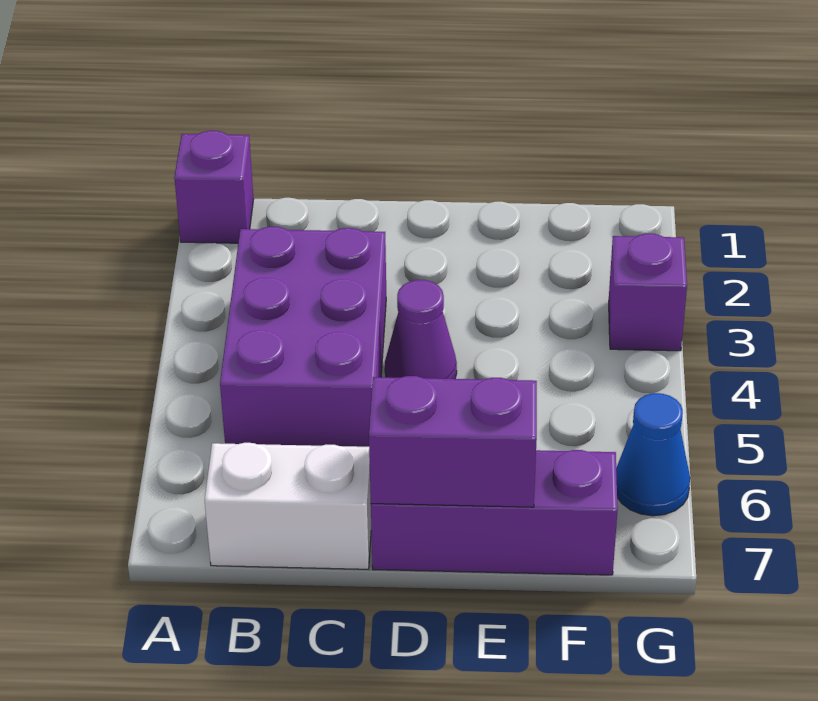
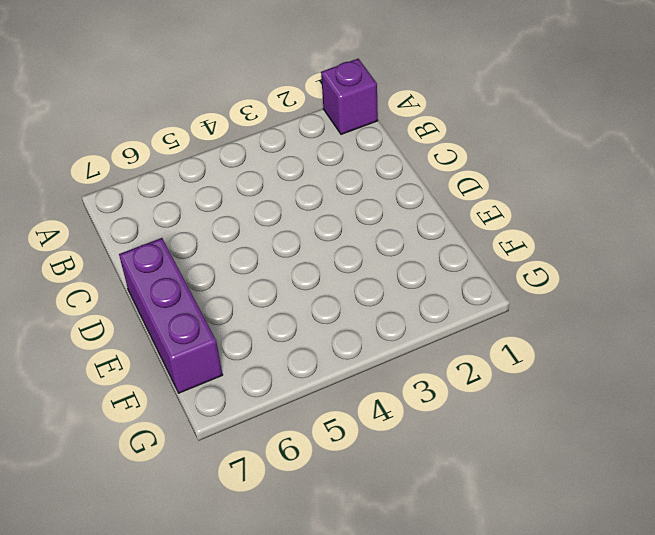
none -> purple brick B3:C5 level 1
none -> white brick B7:C7 level 1

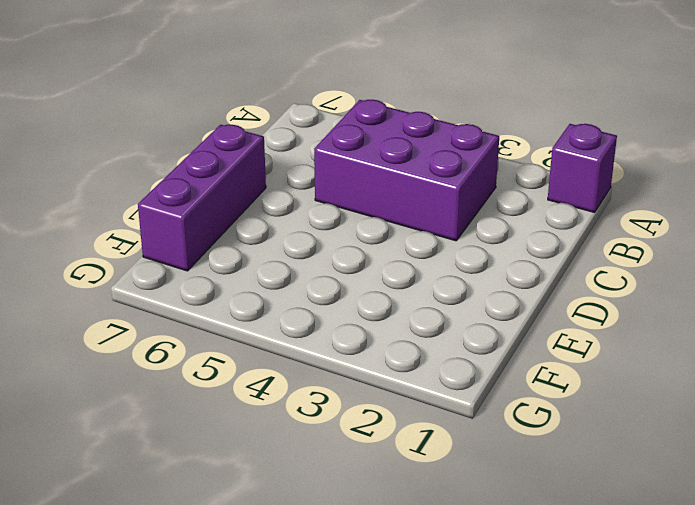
none -> white brick B7:C7 level 1
none -> purple cone D4 level 1

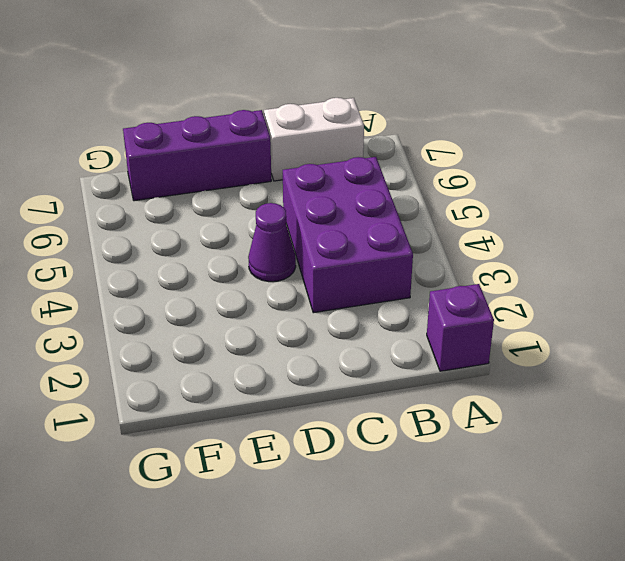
none -> purple brick G3 level 1
none -> blue cone G6 level 1

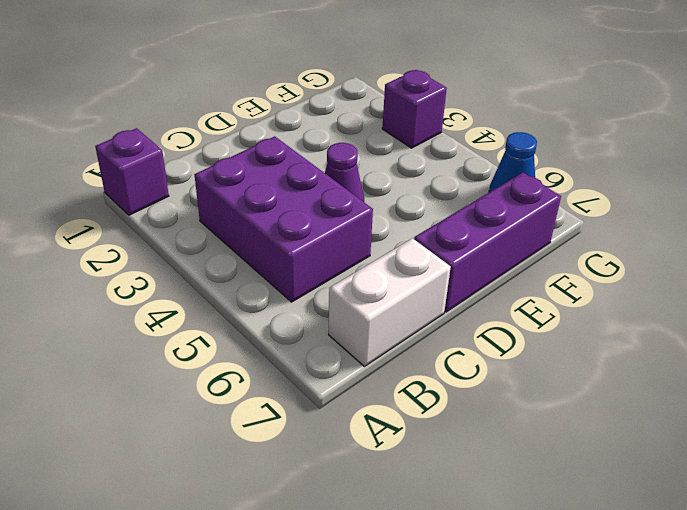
none -> purple brick D7:E7 level 2

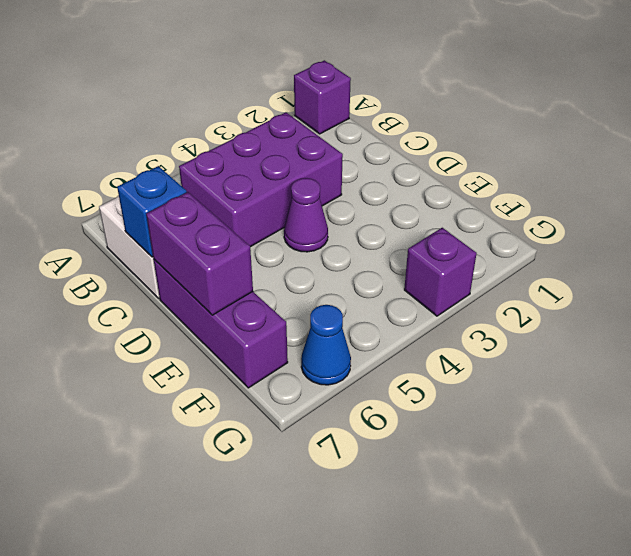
blue brick C7 level 2 -> none

